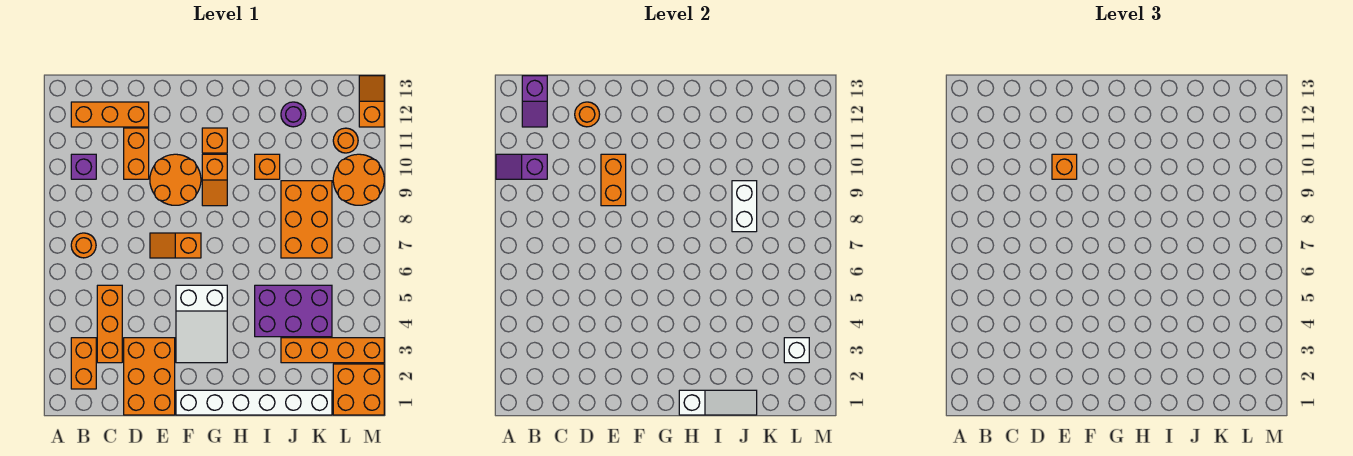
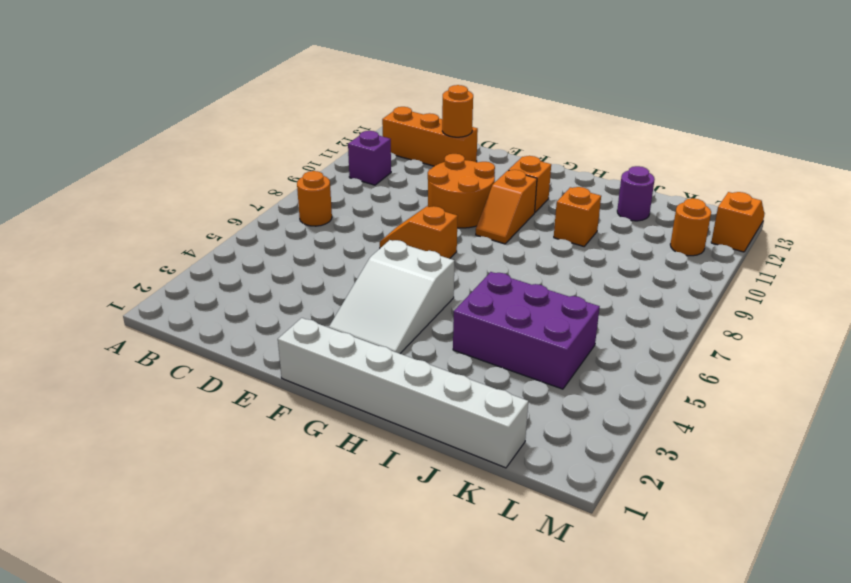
none -> orange brick B2:B3 level 1
none -> orange brick C3:C5 level 1
none -> orange brick D1:E3 level 1
none -> orange brick D10:D11 level 1

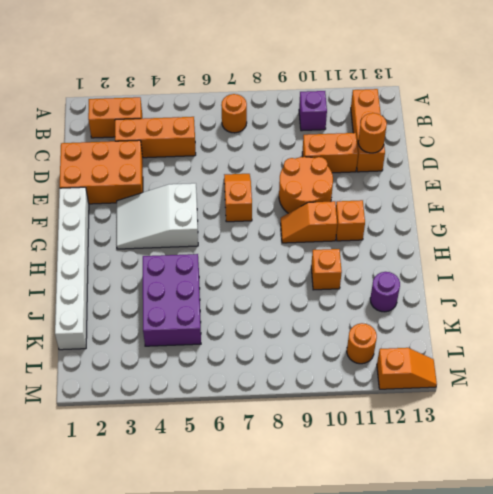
none -> orange brick J3:M3 level 1
none -> orange brick J7:K9 level 1
none -> orange brick L1:M2 level 1
none -> orange round brick L9:M10 level 1

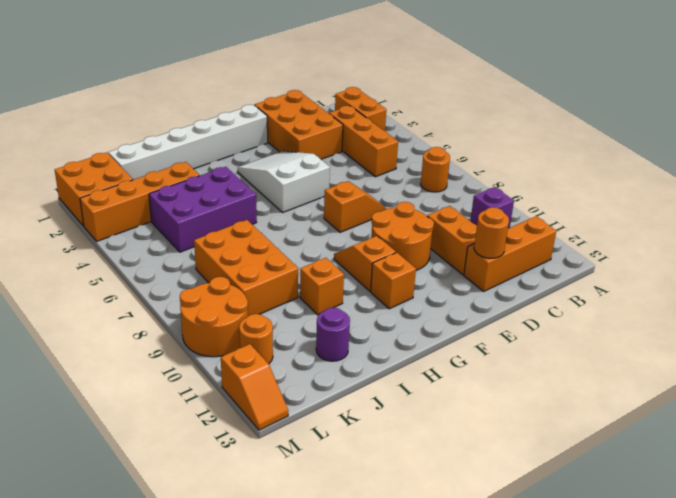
none -> purple slope A10:B10 level 2 top B
none -> purple slope B12:B13 level 2 top 13
none -> orange brick E9:E10 level 2
none -> white slope H1:J1 level 2 top H

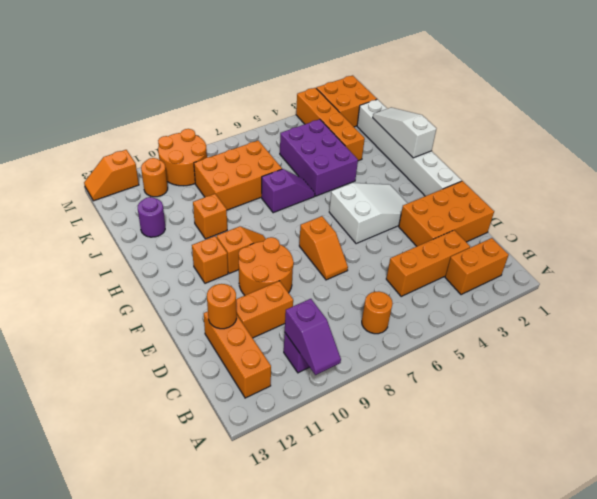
purple slope I6:I7 level 1 top 7 -> purple slope B12:B13 level 2 top 13
none -> orange brick E9:E10 level 2
none -> white brick J8:J9 level 2
none -> white brick L3 level 2
none -> orange brick E10 level 3

